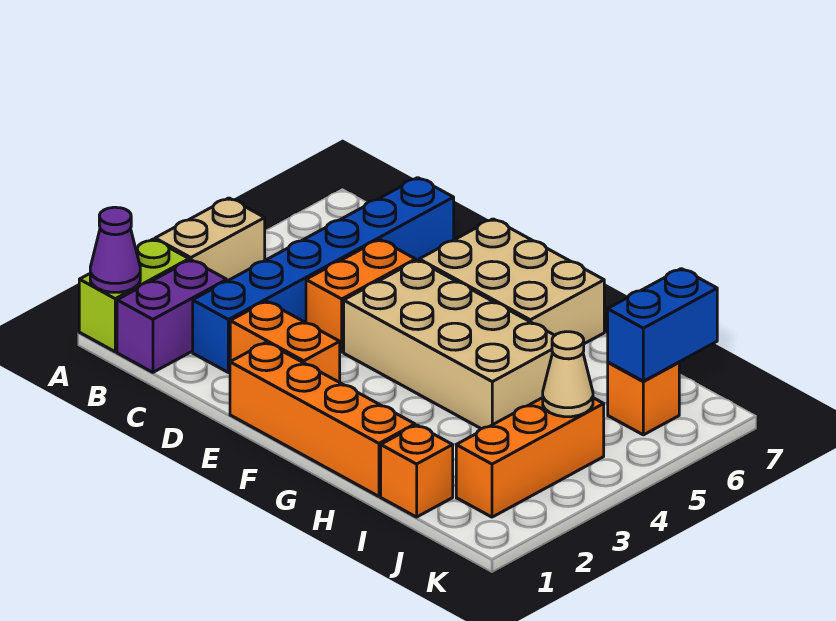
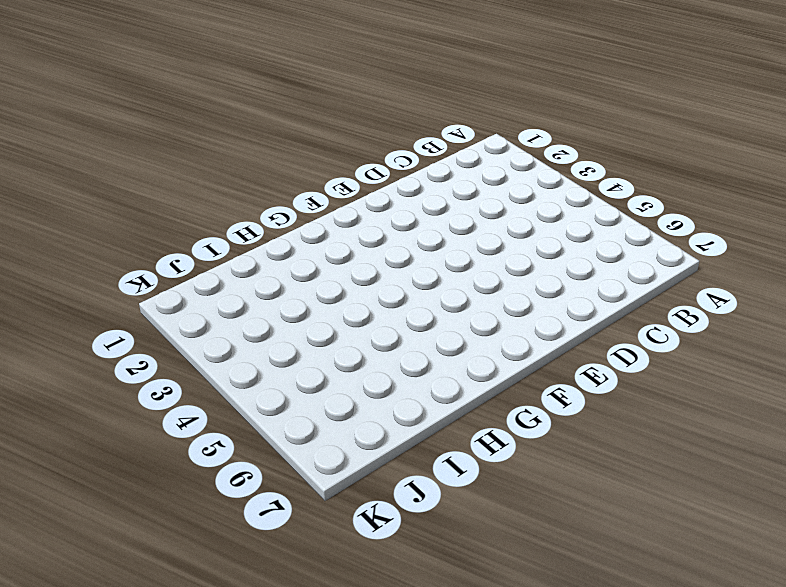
none -> lime brick A1:A2 level 1
none -> tan brick A3:A4 level 1
none -> purple brick B1:B2 level 1

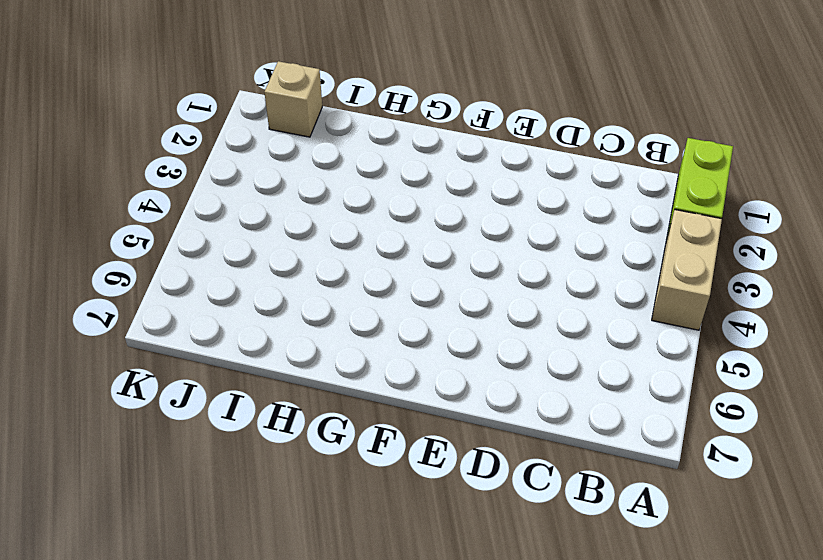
tan brick J1 level 1 -> none
none -> purple brick B1:B2 level 1
none -> blue brick C2:C7 level 1
none -> orange brick D2:E2 level 1

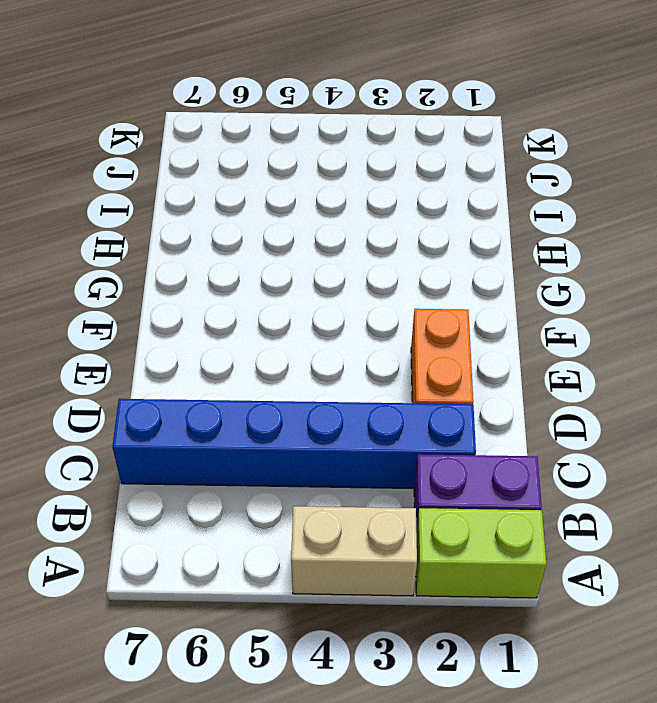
none -> orange brick D4:D5 level 1
none -> orange brick E1:H1 level 1
none -> tan brick E4:H5 level 1

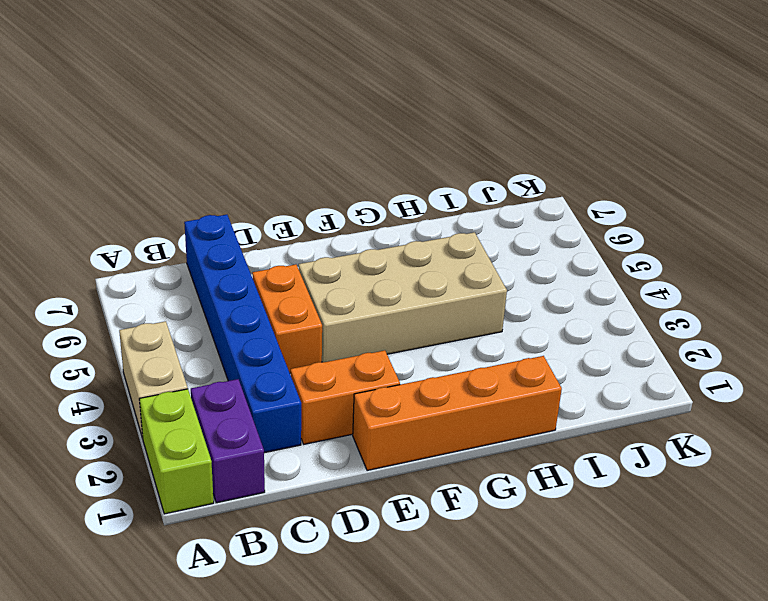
none -> tan brick E6:G7 level 1
none -> orange brick I1 level 1
none -> orange brick J2:J4 level 1

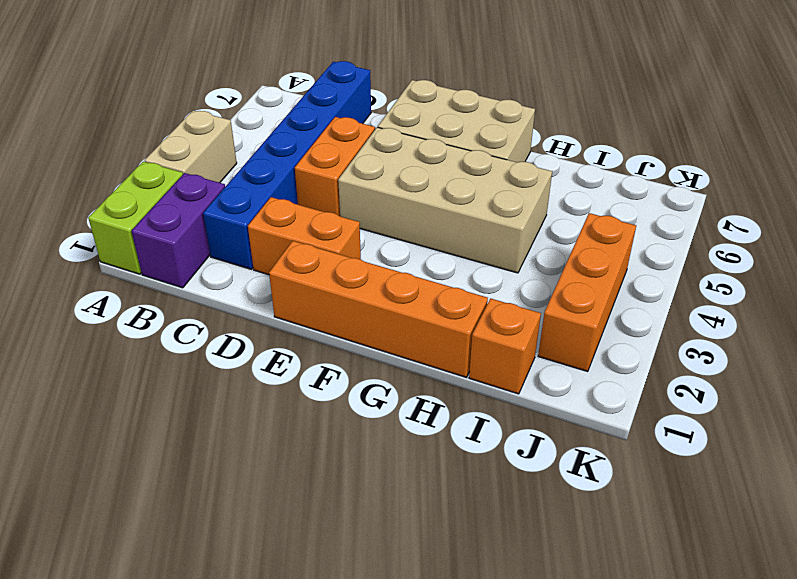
none -> orange brick J6 level 1
none -> purple cone A1 level 2
none -> tan cone J4 level 2

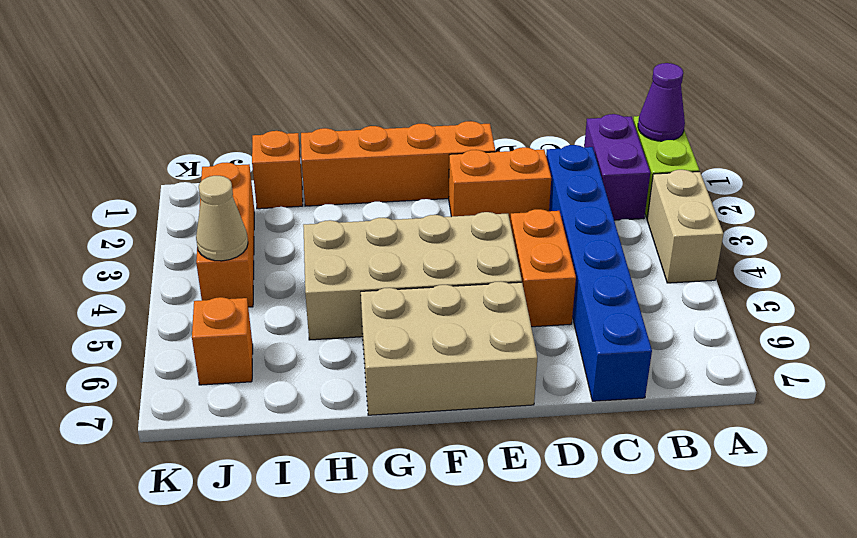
none -> blue brick J6:J7 level 2

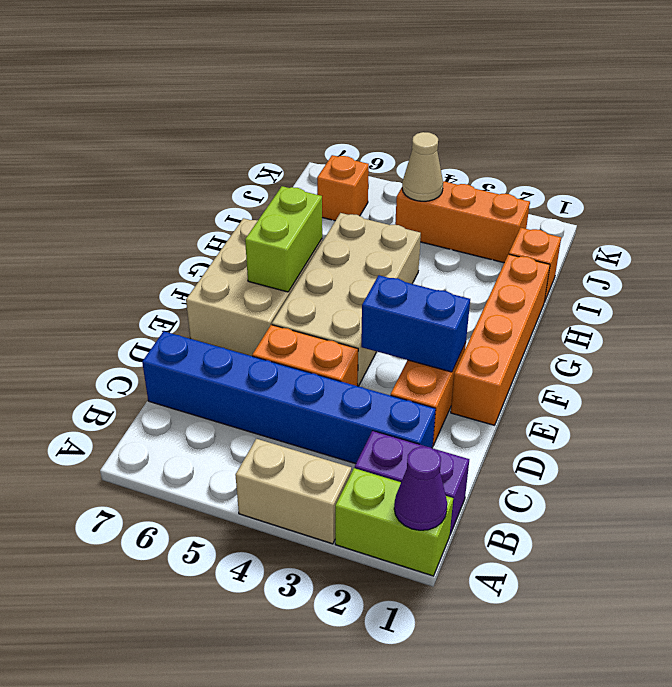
blue brick E2:E3 level 2 -> blue brick J6:J7 level 2
lime brick F6:G6 level 2 -> none

